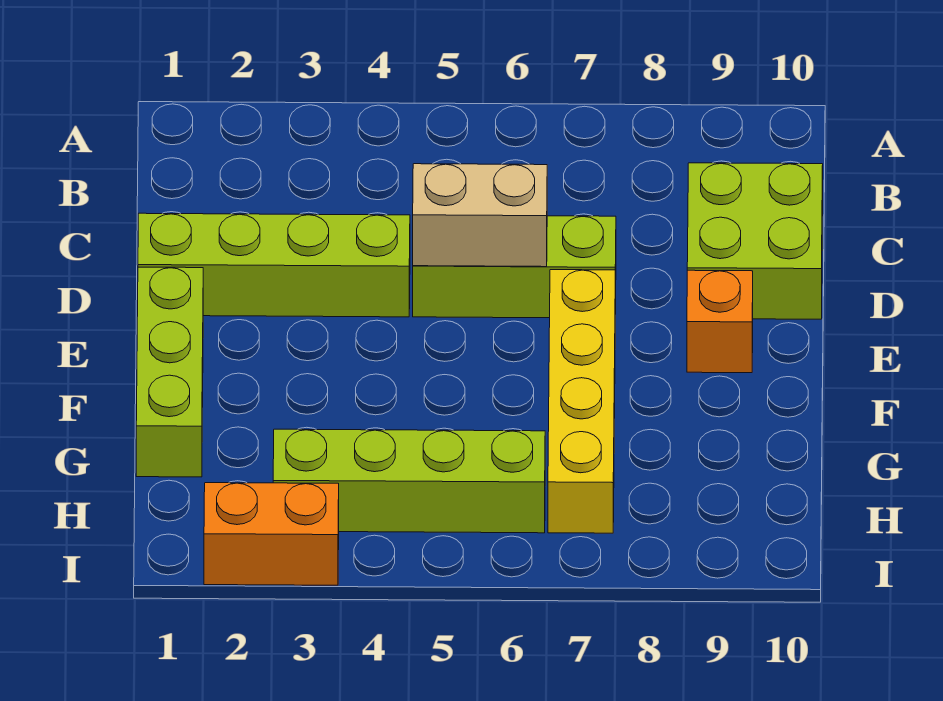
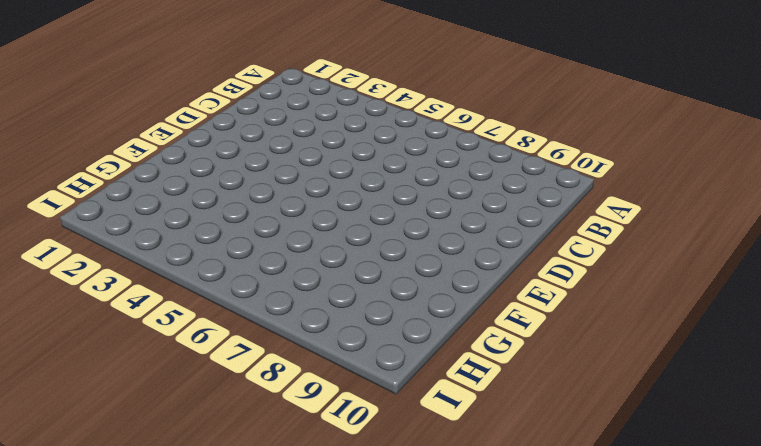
none -> lime brick C9:D10 level 1
none -> lime brick D1:D4 level 1

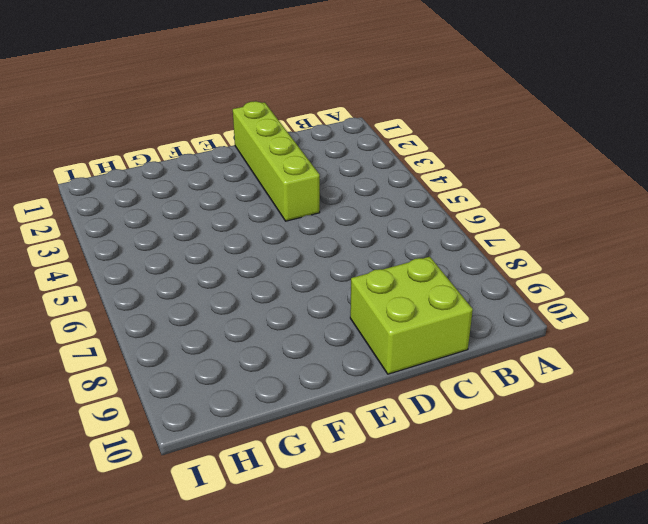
none -> lime brick D5:D7 level 1
none -> lime brick E1:G1 level 1

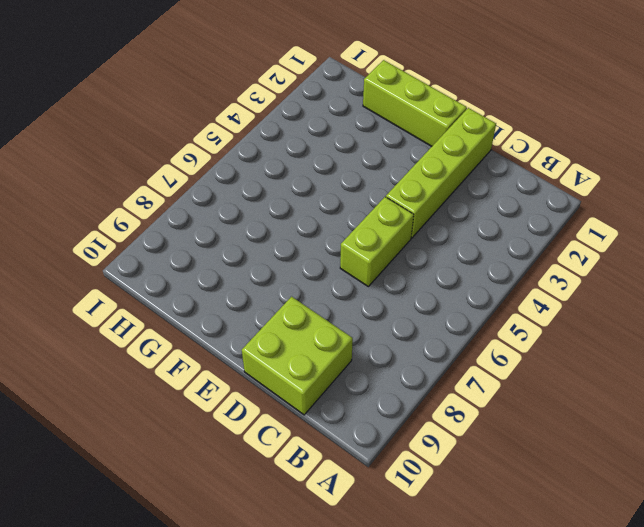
lime brick D5:D6 level 1 -> lime brick D5:D7 level 1
none -> yellow brick E7:H7 level 1
none -> orange brick E9 level 1

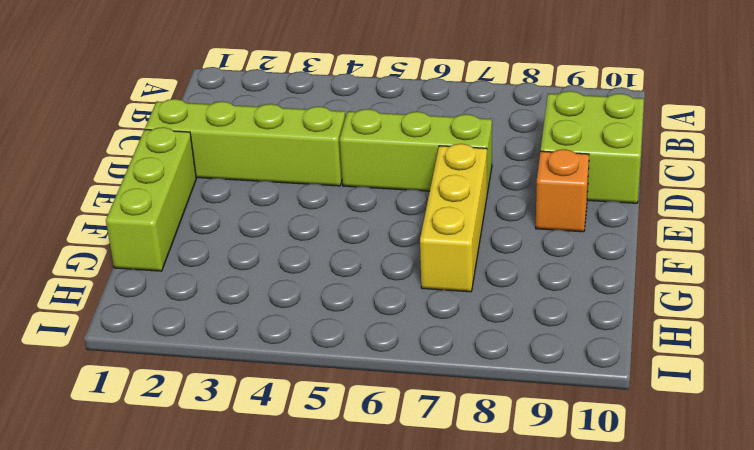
yellow brick E7:G7 level 1 -> yellow brick E7:H7 level 1
none -> lime brick H3:H6 level 1
none -> orange brick I2:I3 level 1

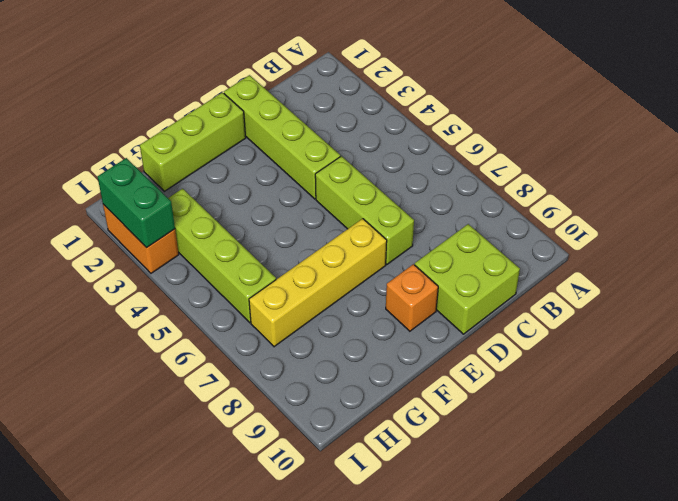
green brick I2:I3 level 2 -> none
none -> tan brick D5:D6 level 2

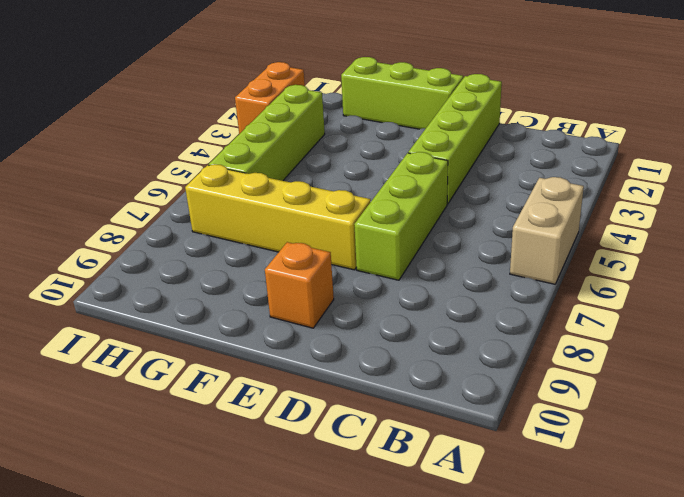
tan brick A5:A6 level 1 -> tan brick D5:D6 level 2
none -> lime brick C9:D10 level 1

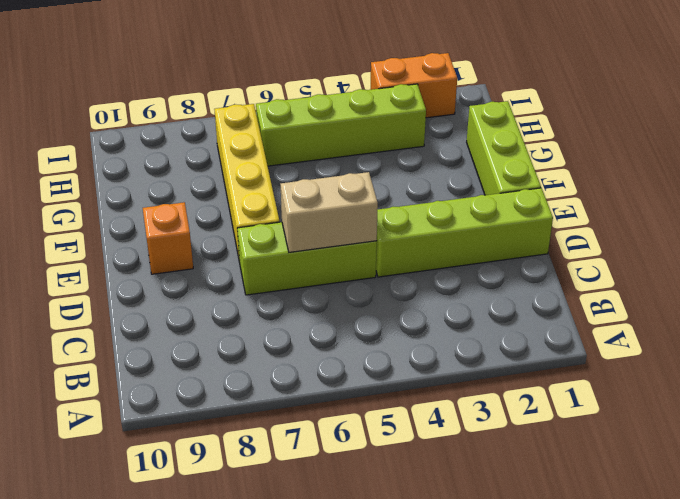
none -> lime brick C9:D10 level 1

